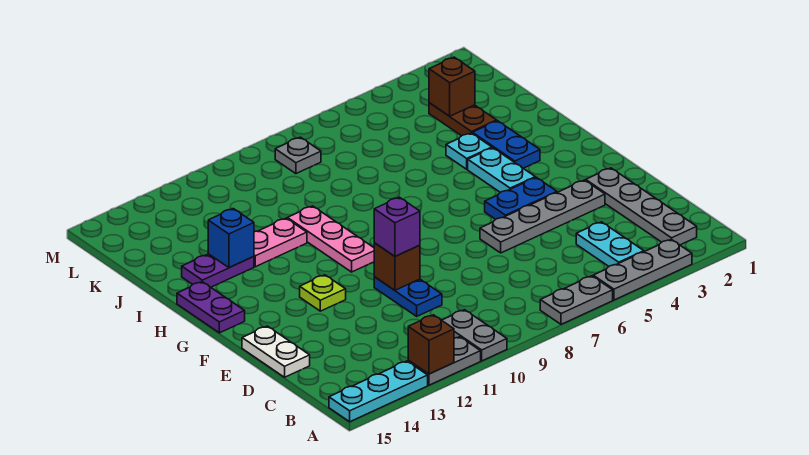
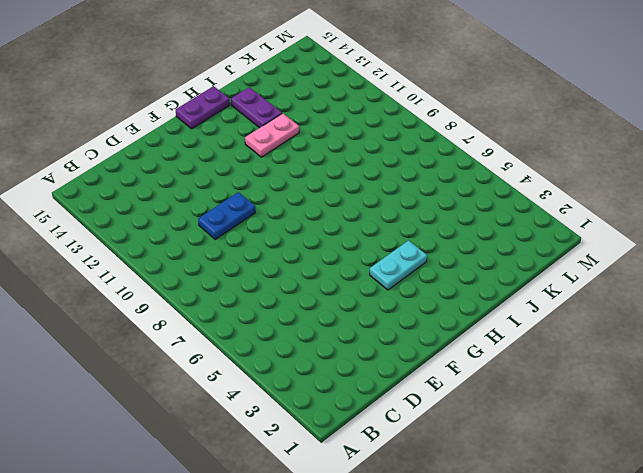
pink plate H12:I12 level 1 -> pink plate I11:I12 level 1
none -> grey plate A3:A5 level 1
none -> grey plate A6:A7 level 1
none -> grey plate A10:B10 level 1

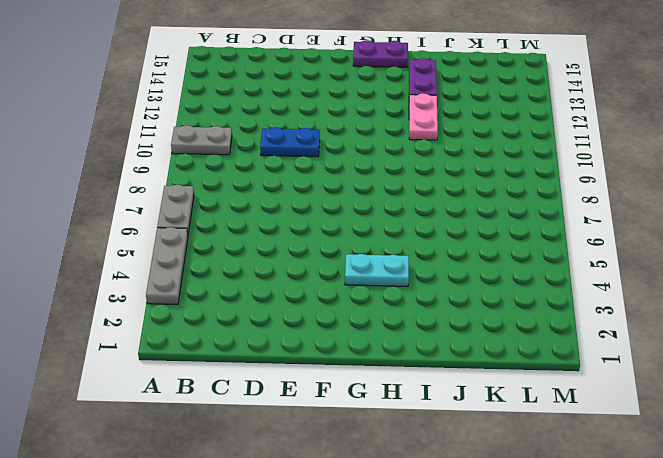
none -> grey plate A11:A12 level 1
none -> cyan plate A13:A15 level 1
none -> grey plate B2:E2 level 1

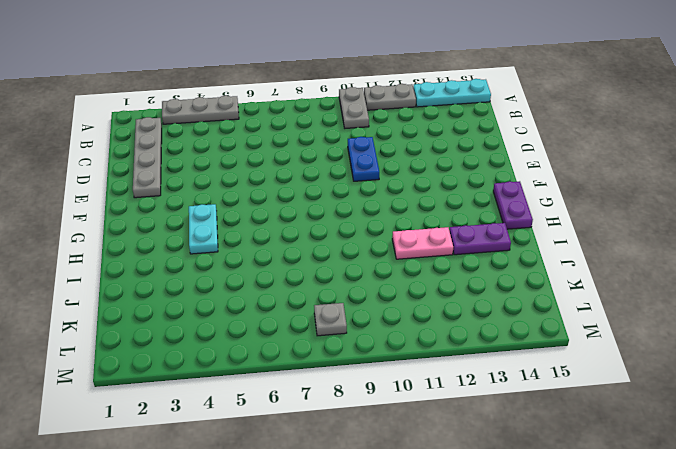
none -> grey plate A6:A7 level 1
none -> cyan plate B4:C4 level 1
none -> white plate D15:E15 level 1

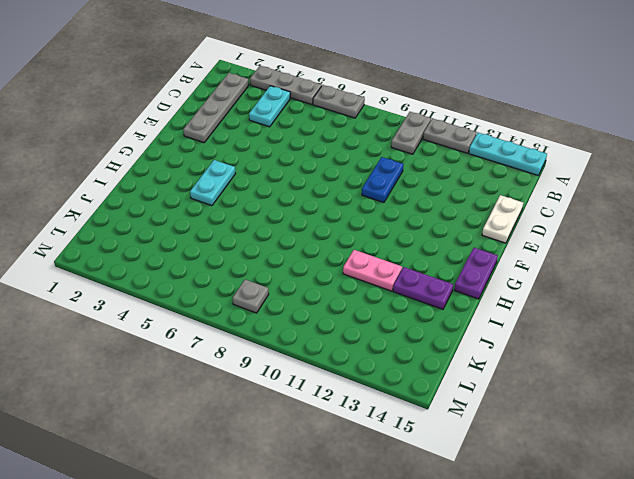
none -> grey plate E3:E6 level 1
none -> blue plate F4:F5 level 1
none -> lime plate F12 level 1

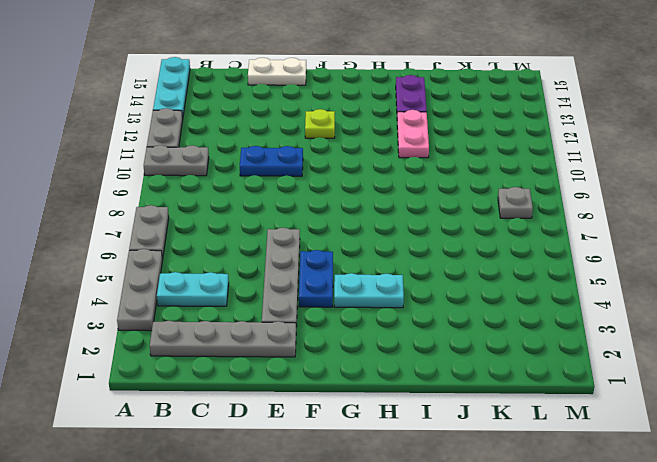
none -> pink plate G10:I10 level 1
none -> purple plate G15:H15 level 1
none -> blue plate H3:I3 level 1

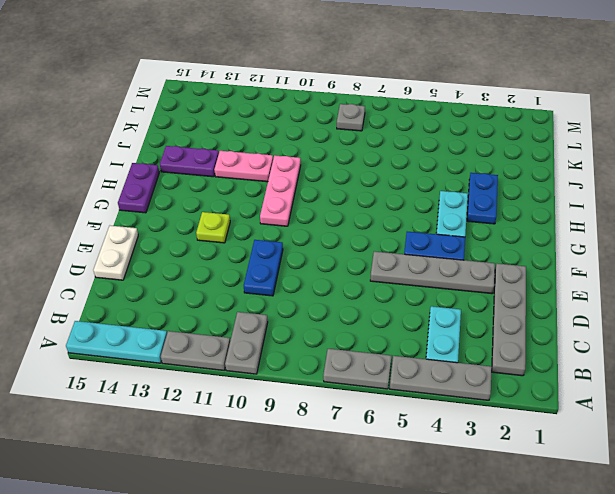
none -> cyan plate I4 level 1
none -> brown plate J3:K3 level 1
none -> brown brick A12 level 2

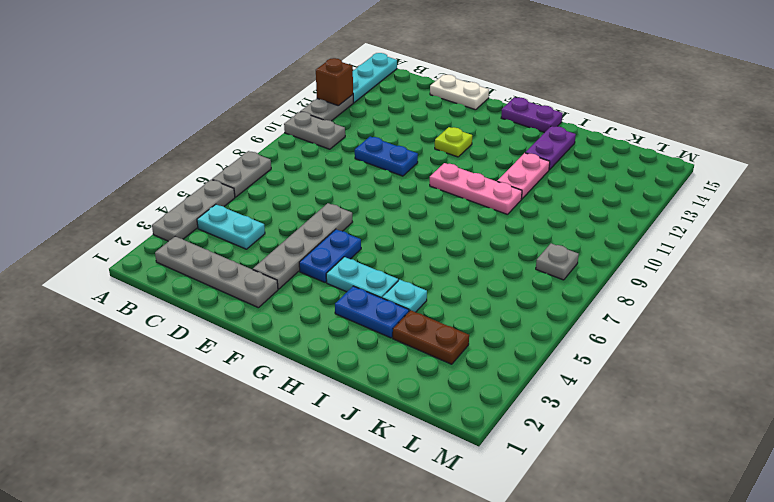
none -> brown brick E10 level 2
none -> blue brick I13 level 2
none -> brown brick K3 level 2

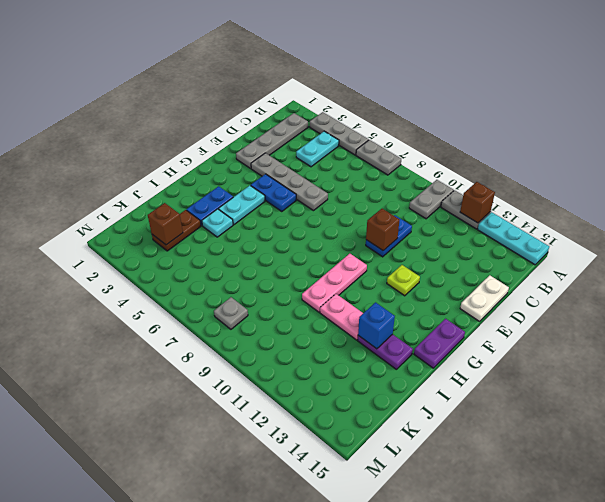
none -> purple brick E10 level 3

